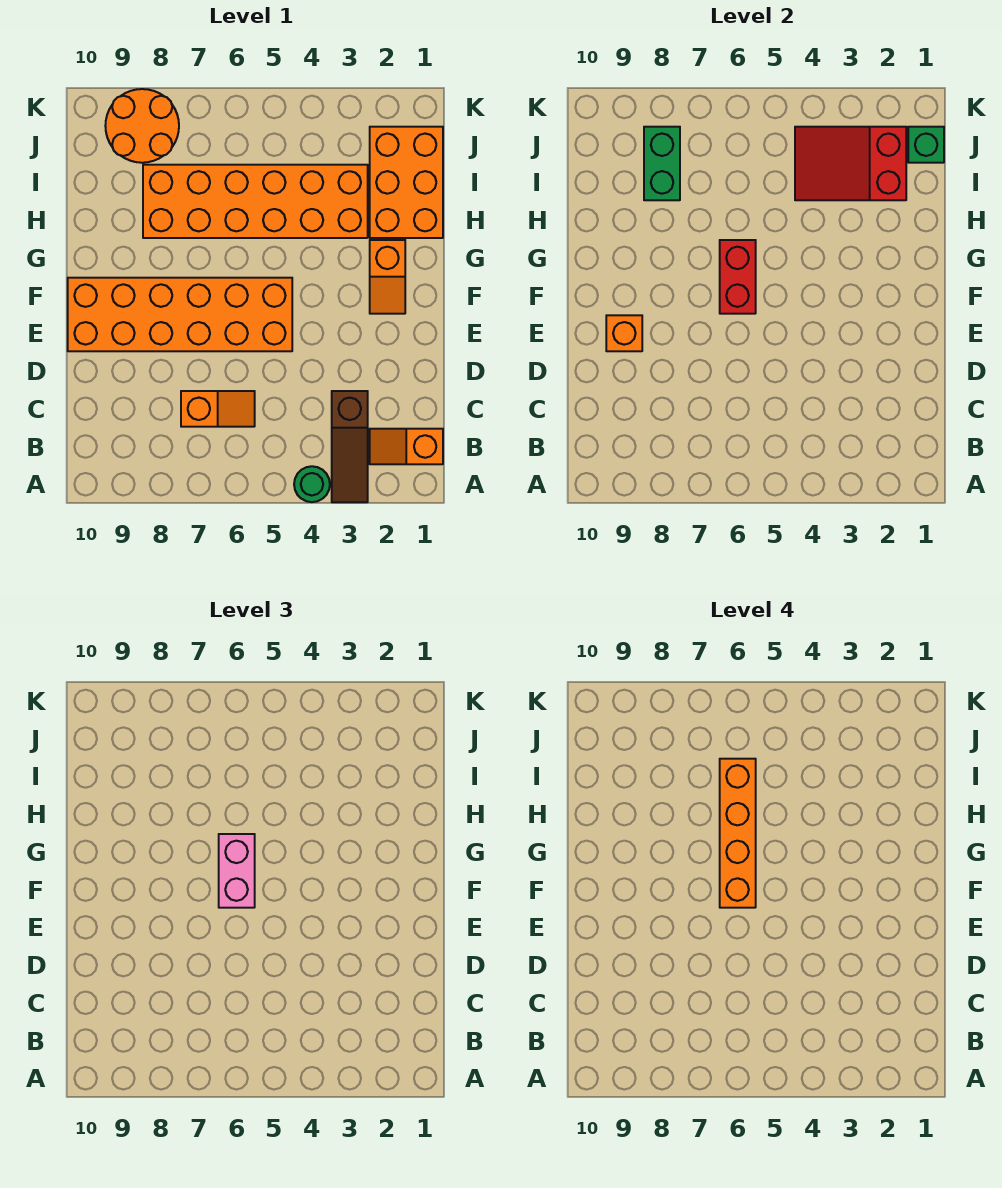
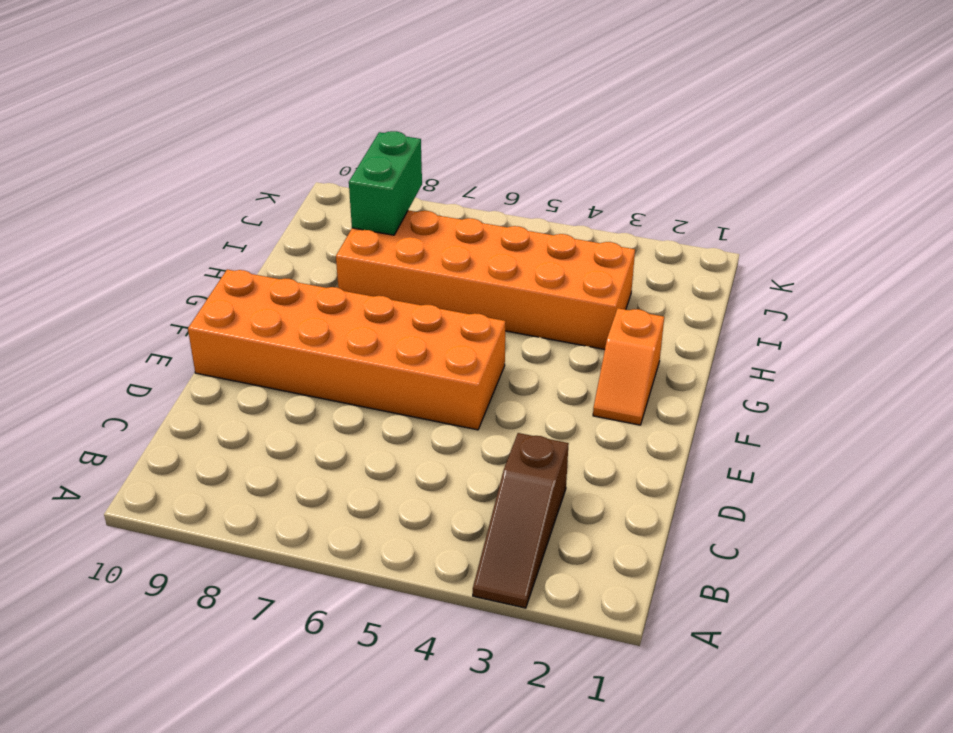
none -> green round brick A4 level 1
none -> orange slope B1:B2 level 1 top 1
none -> orange slope C6:C7 level 1 top 7

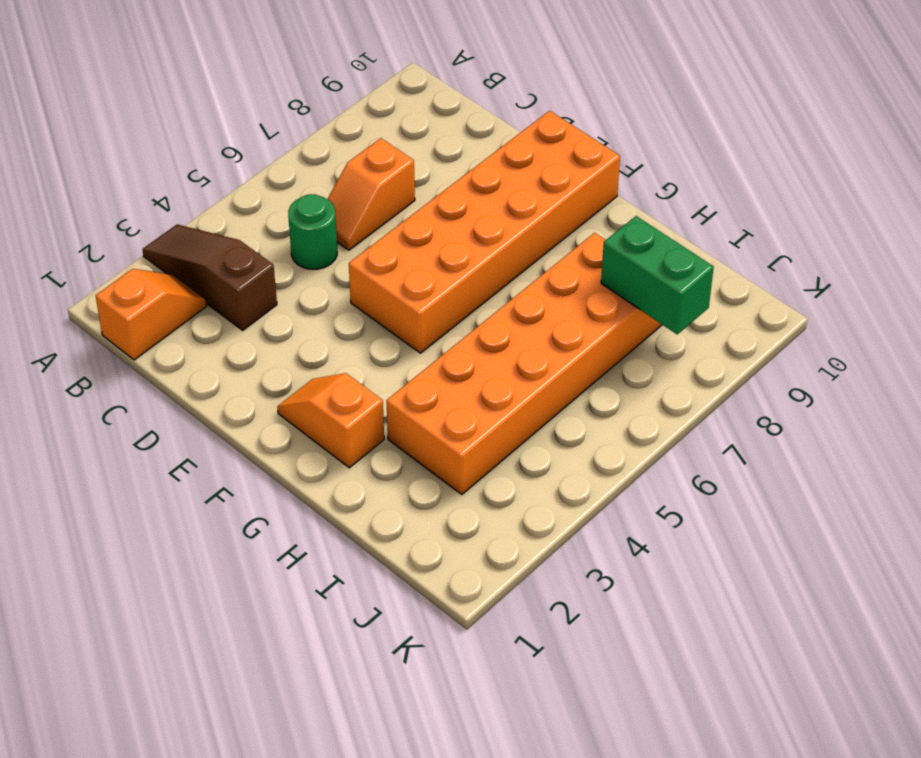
green round brick C5 level 1 -> green round brick A4 level 1
none -> orange brick H1:J2 level 1
none -> orange round brick J8:K9 level 1
none -> orange brick E9 level 2

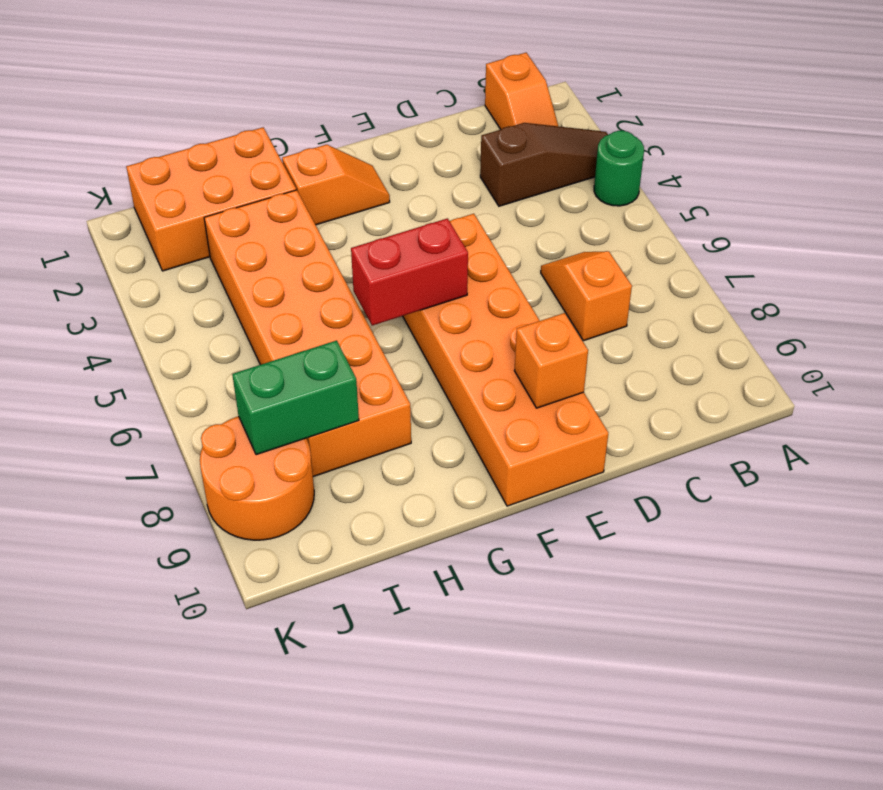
none -> red slope I2:J4 level 2 top 2
none -> green brick J1 level 2
none -> pink brick F6:G6 level 3

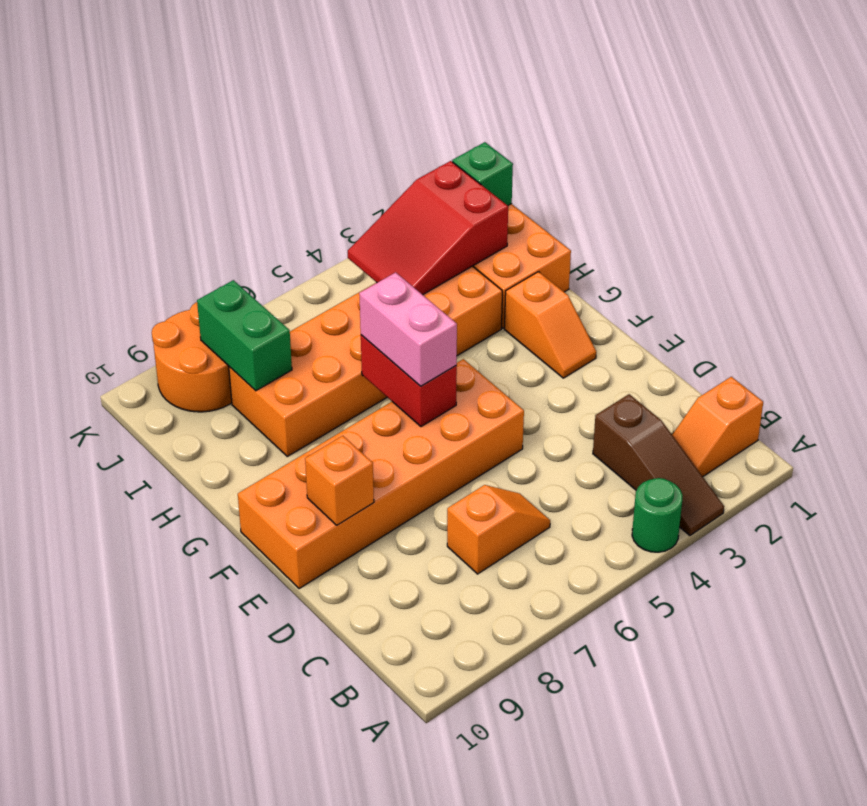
none -> orange brick F6:I6 level 4

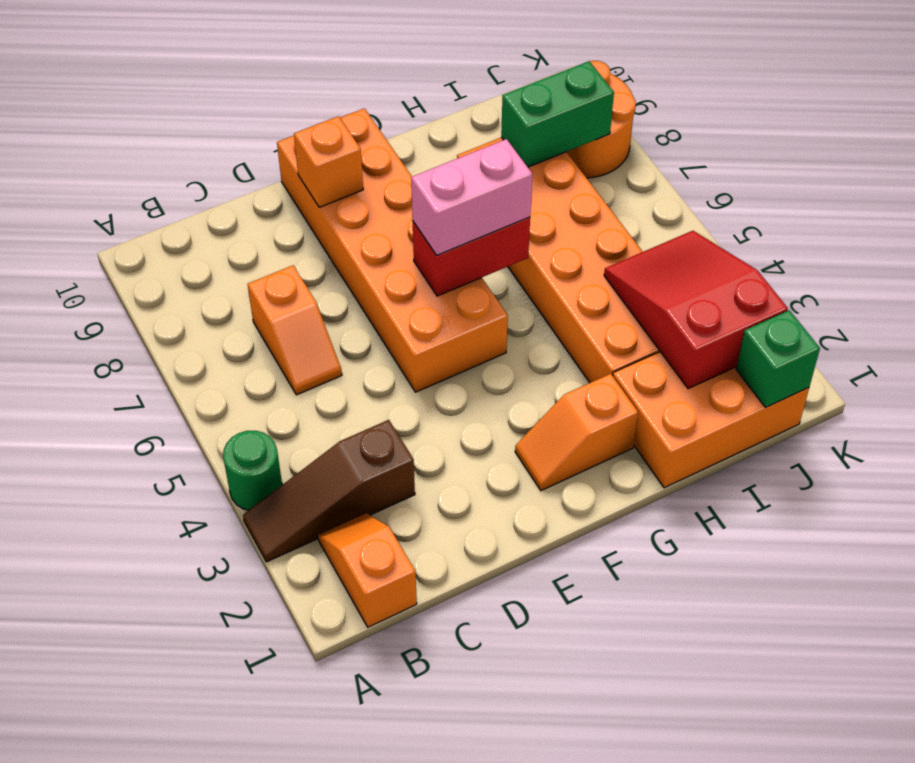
none -> orange brick F6:I6 level 4

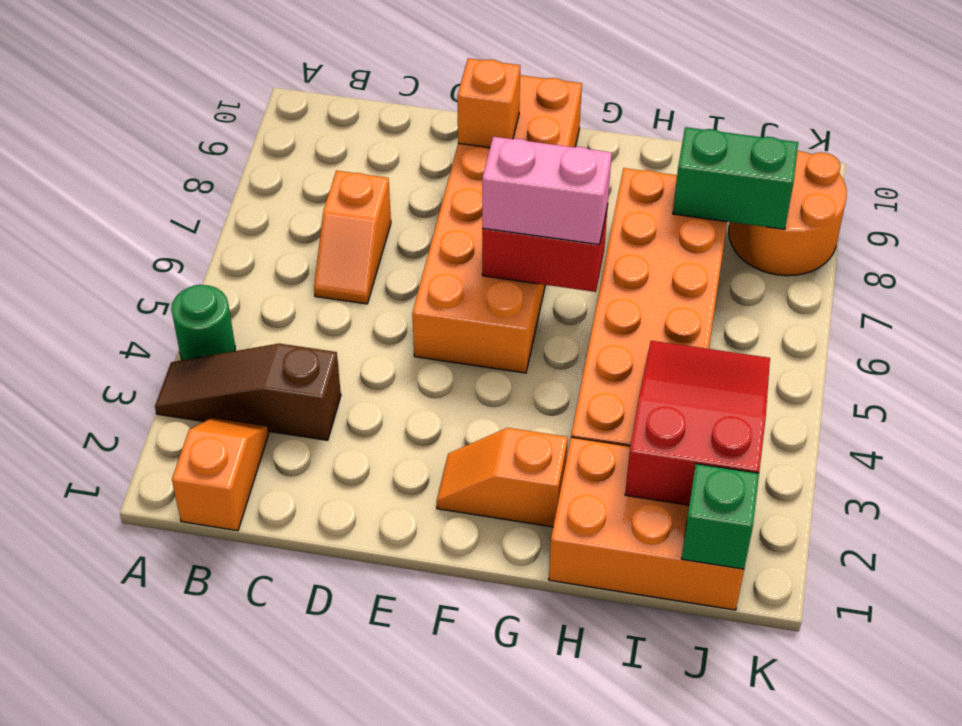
none -> orange brick F6:I6 level 4

